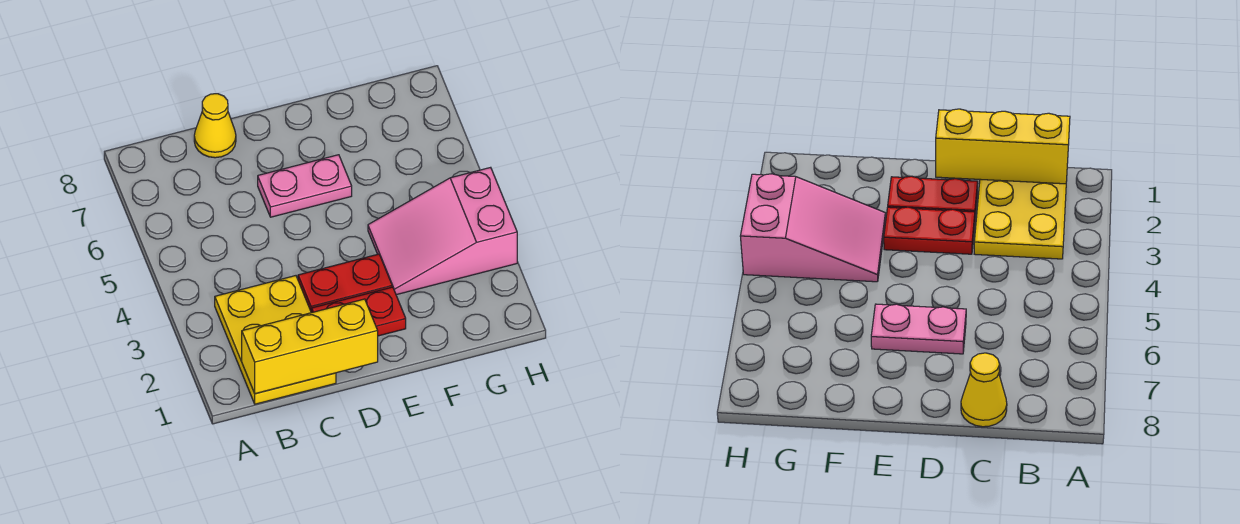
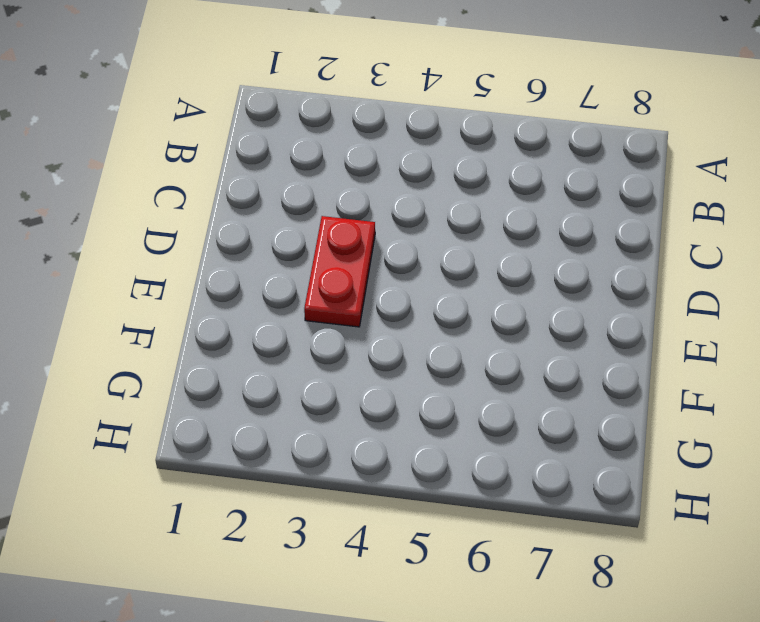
none -> yellow plate B1:C3 level 1
none -> yellow cone C8 level 1

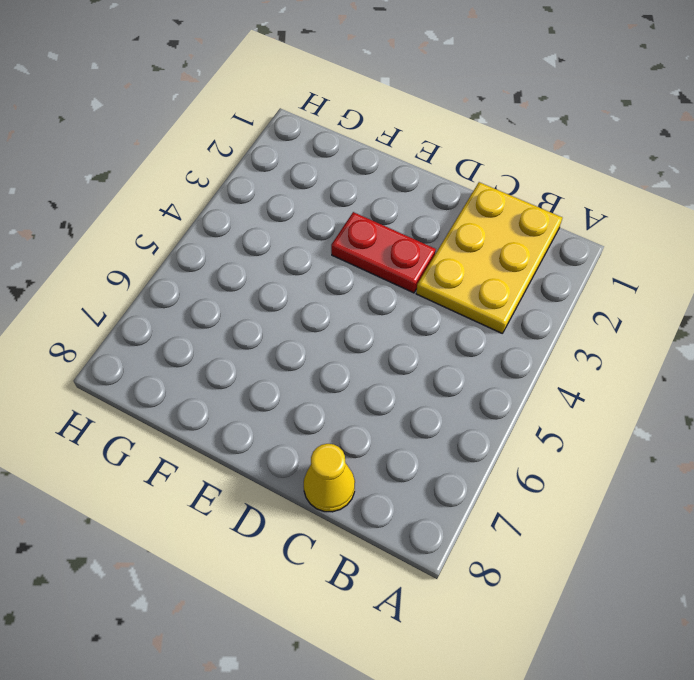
none -> red plate D2:E2 level 1
none -> pink plate D6:E6 level 1

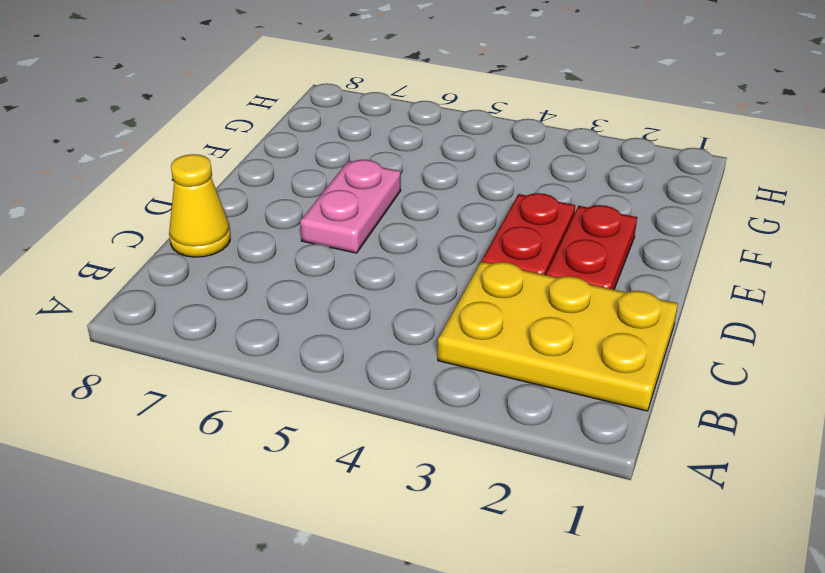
none -> pink slope F3:H4 level 1 top H
none -> yellow brick B1:D1 level 2

